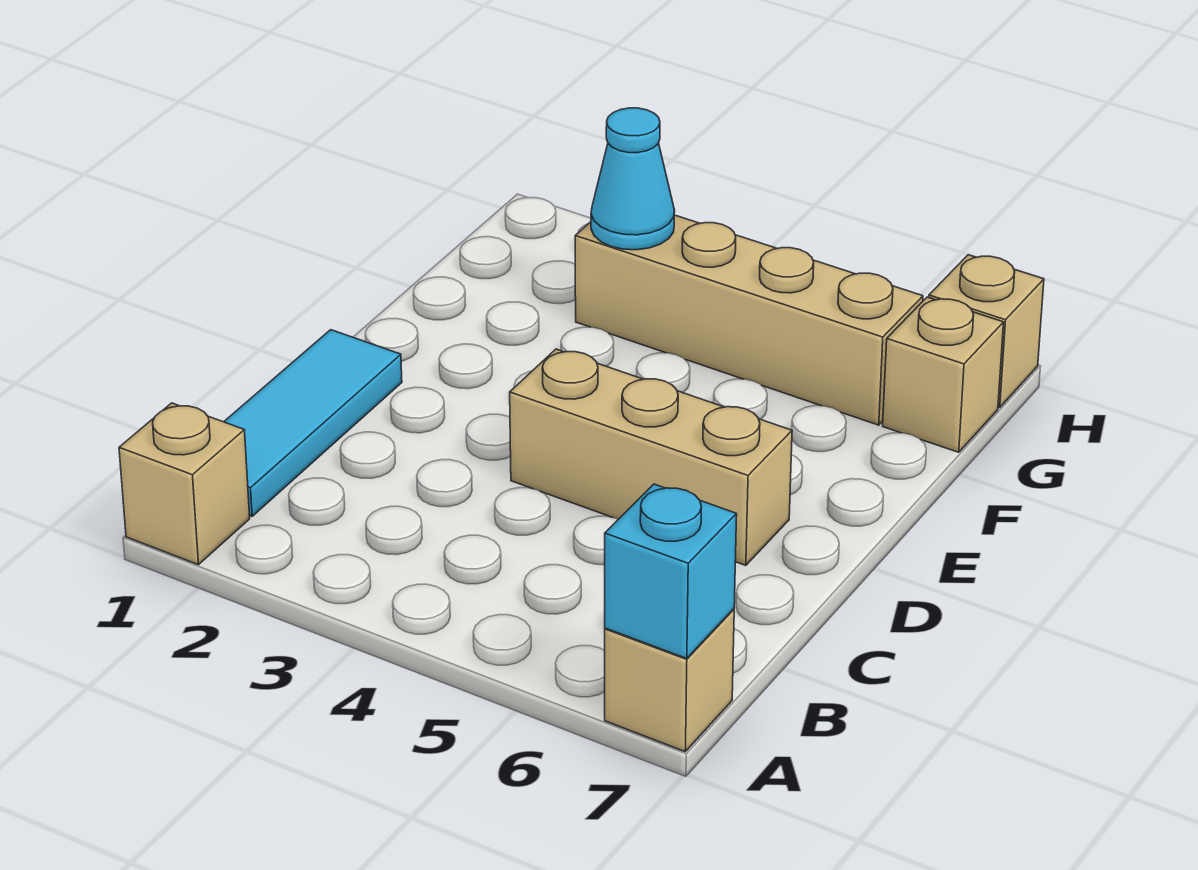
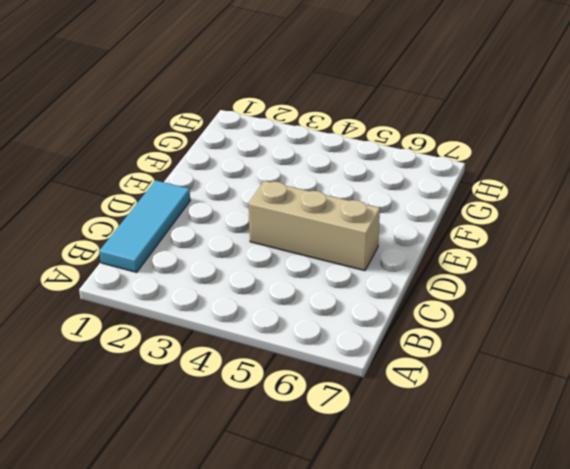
none -> tan brick A1 level 1
none -> tan brick A7 level 1

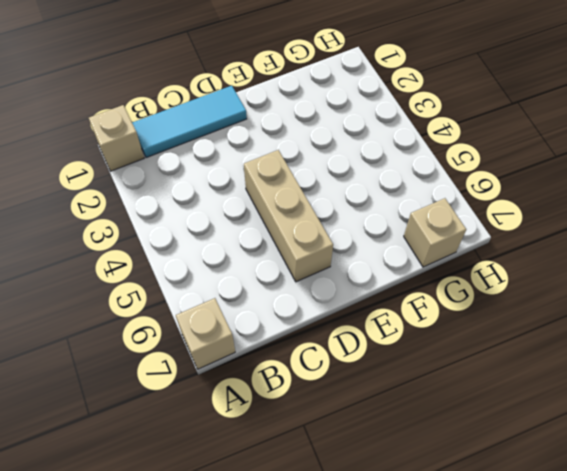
none -> tan brick G3:G6 level 1
none -> tan brick H7 level 1

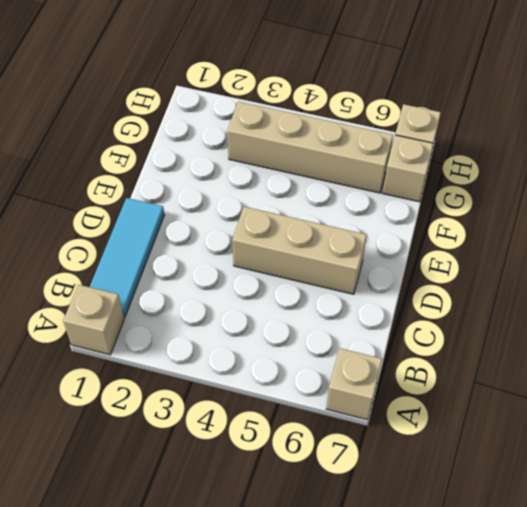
none -> cyan brick A7 level 2
none -> cyan cone G3 level 2

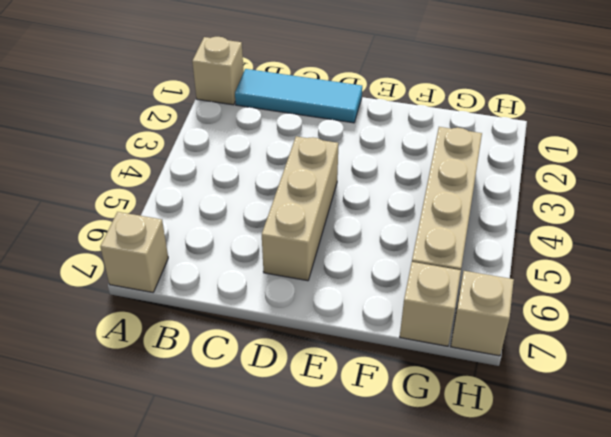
none -> cyan brick A7 level 2
none -> cyan cone G3 level 2

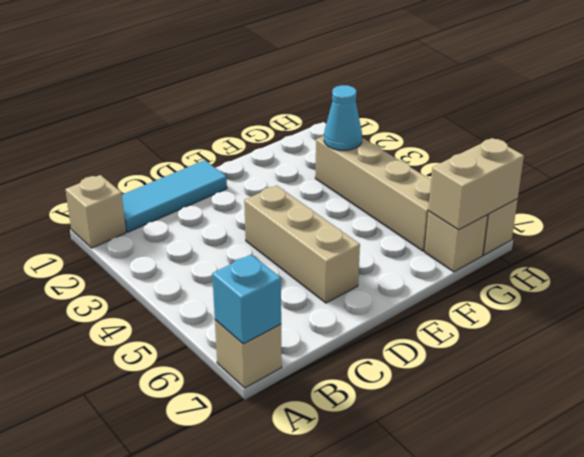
tan brick G7:H7 level 2 -> none

